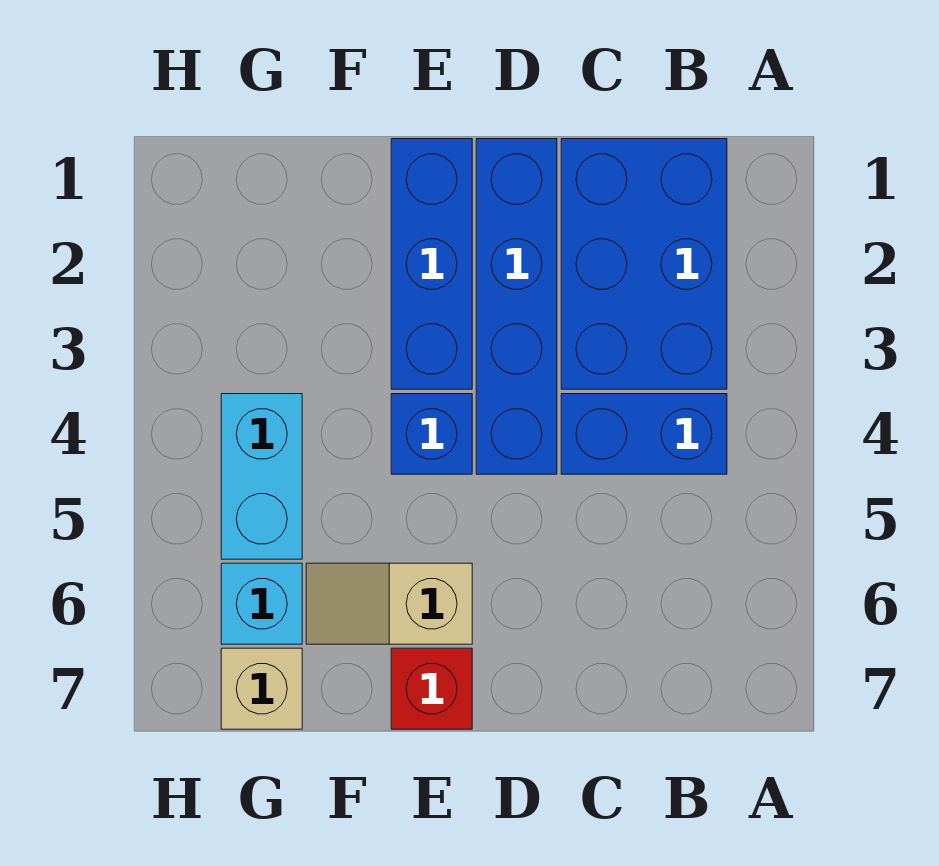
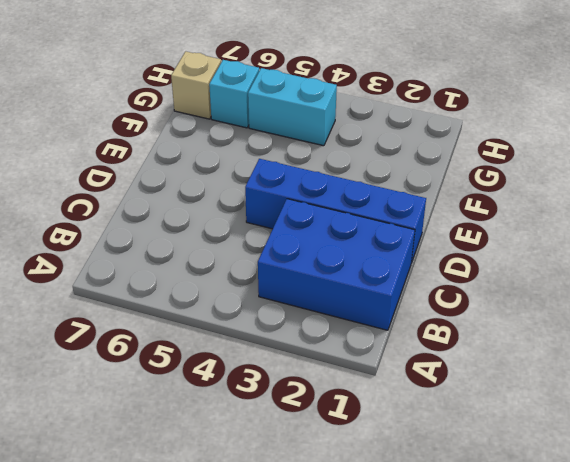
none -> blue brick B4:C4 level 1
none -> blue brick E1:E3 level 1

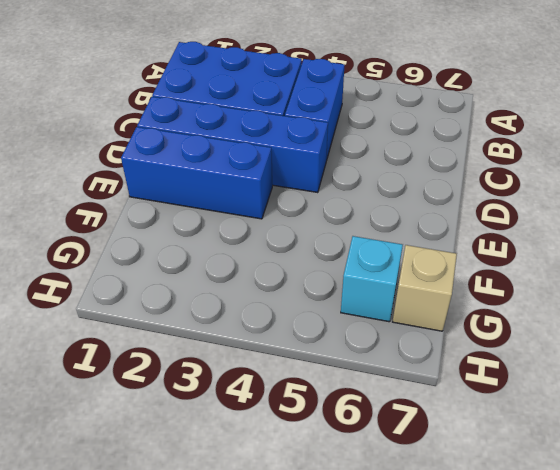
none -> blue brick E4 level 1
none -> tan slope E6:F6 level 1 top E

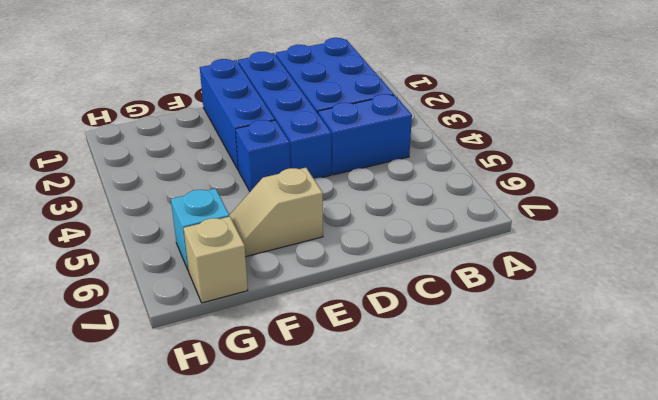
none -> red brick E7 level 1
none -> cyan brick G4:G5 level 1

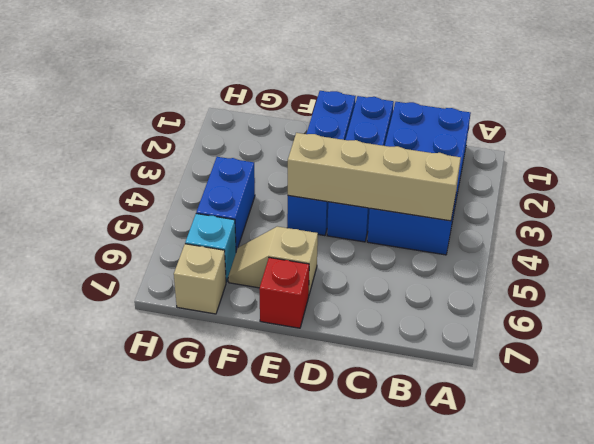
tan brick B4:E4 level 2 -> none
blue brick G4:G5 level 1 -> cyan brick G4:G5 level 1

